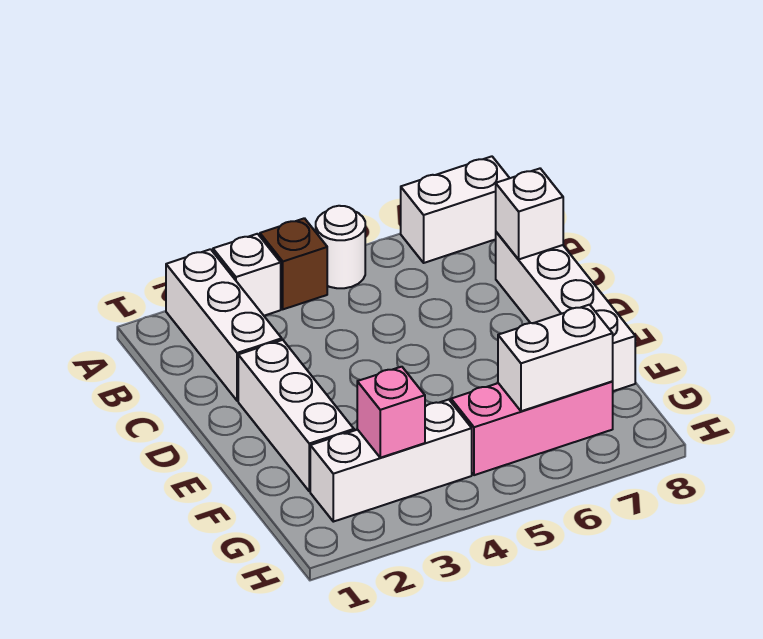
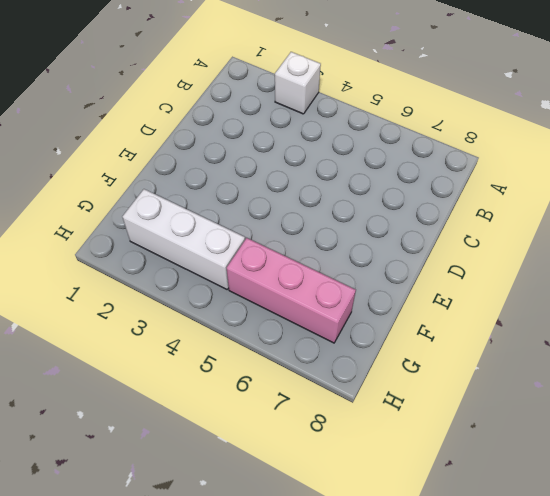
none -> white brick A2:C2 level 1
none -> brown brick A4 level 1
none -> white round brick A5 level 1

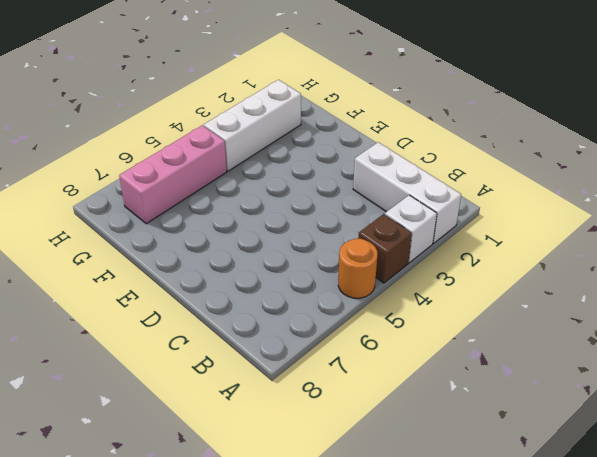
orange round brick A5 level 1 -> white round brick A5 level 1
none -> white brick A7:A8 level 1
none -> white brick C8:F8 level 1
none -> white brick D2:F2 level 1

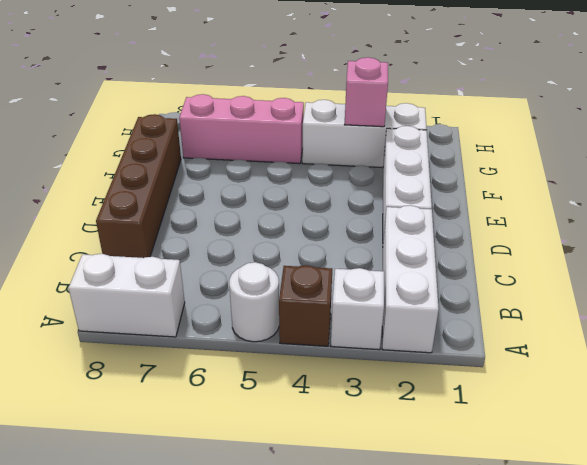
brown brick C8:F8 level 1 -> white brick C8:F8 level 1
none -> white brick C8 level 2
none -> white brick G6:G7 level 2

